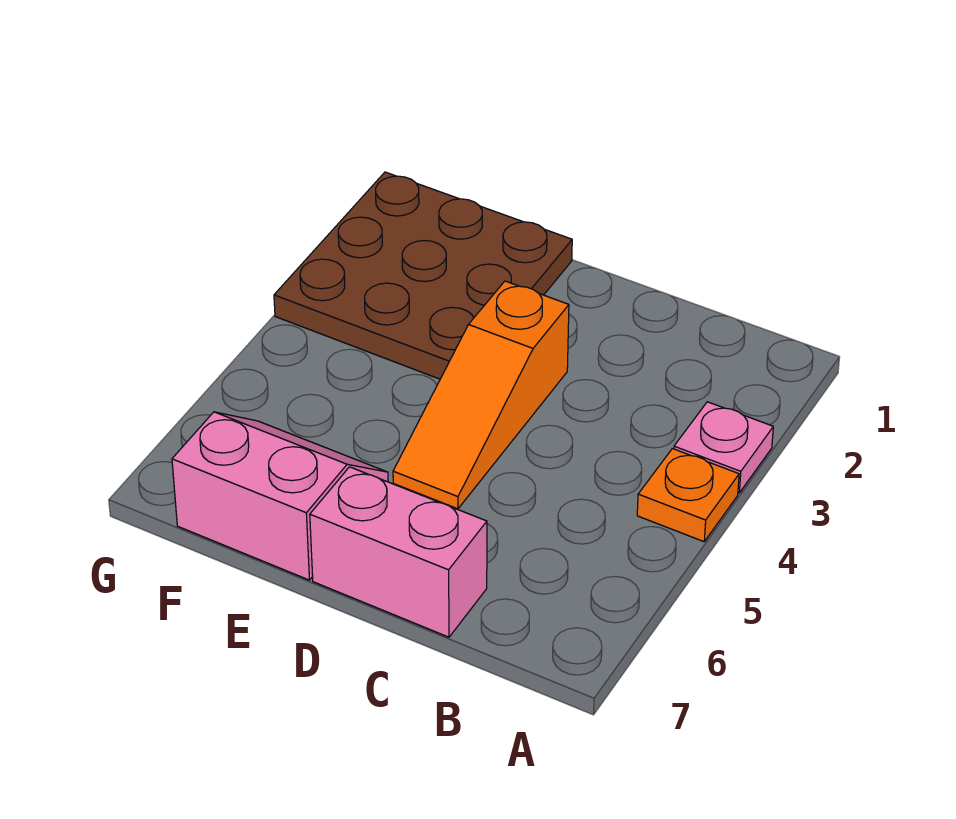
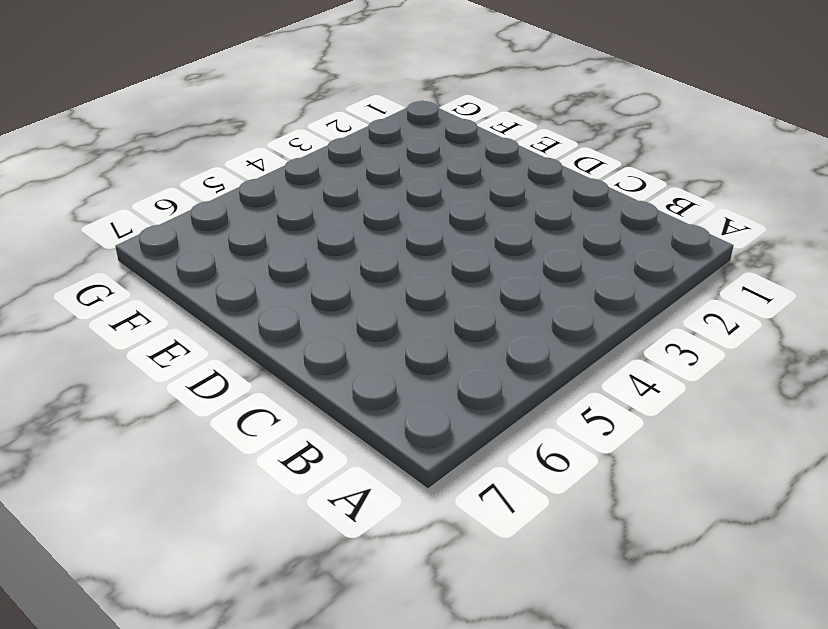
none -> pink plate A3 level 1
none -> orange plate A4 level 1

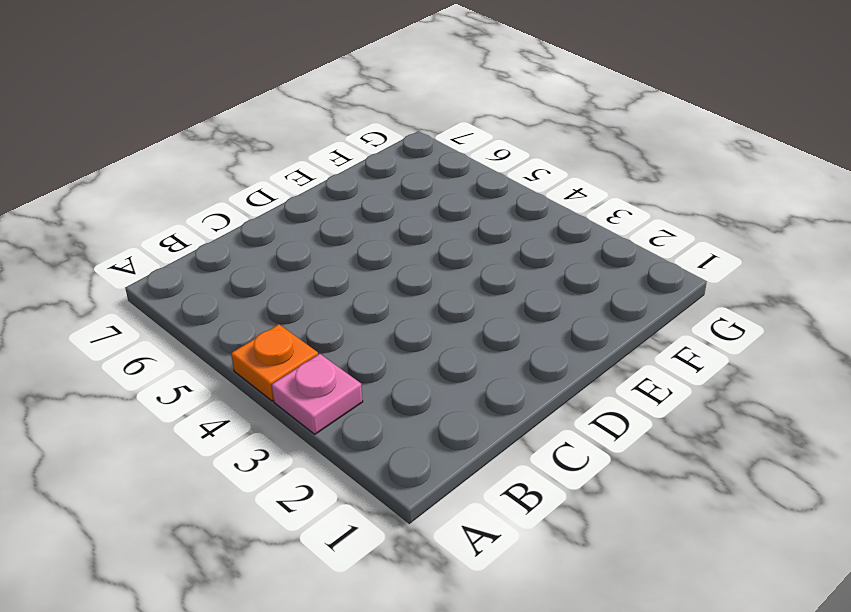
none -> pink brick C7:D7 level 1
none -> orange slope D3:D5 level 1 top 3

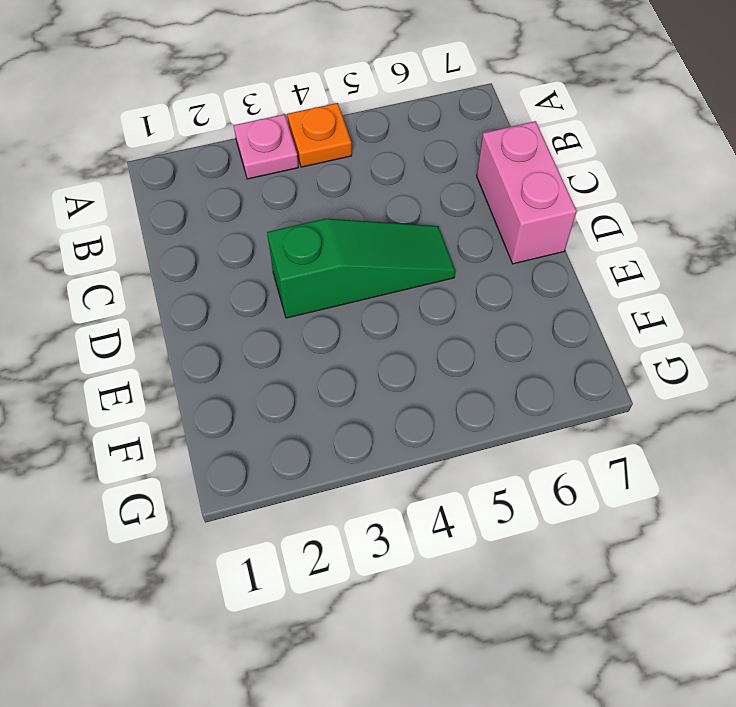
green slope D3:D5 level 1 top 3 -> orange slope D3:D5 level 1 top 3
none -> brown plate E1:G3 level 1
none -> pink slope E6:F7 level 1 top 7

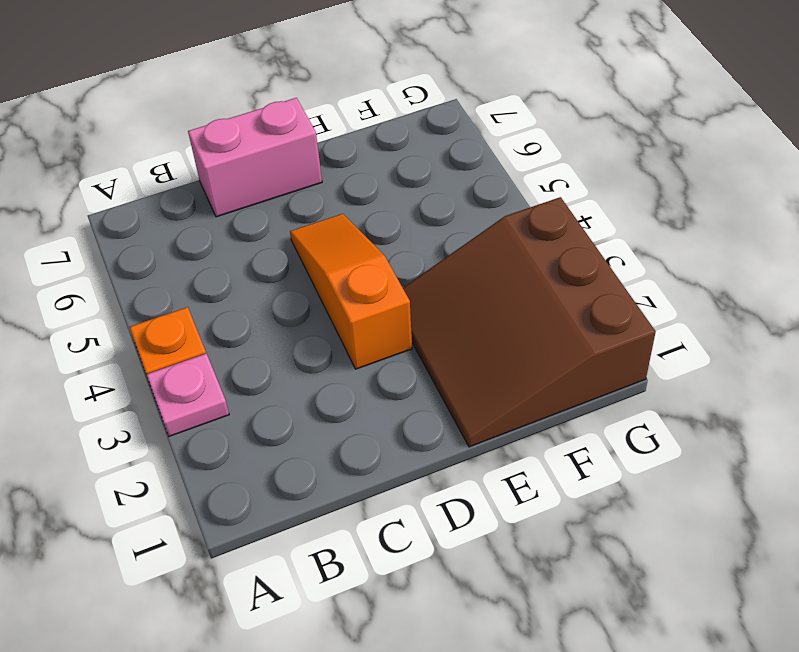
brown slope E1:G3 level 1 top G -> brown plate E1:G3 level 1
none -> pink slope E6:F7 level 1 top 7

